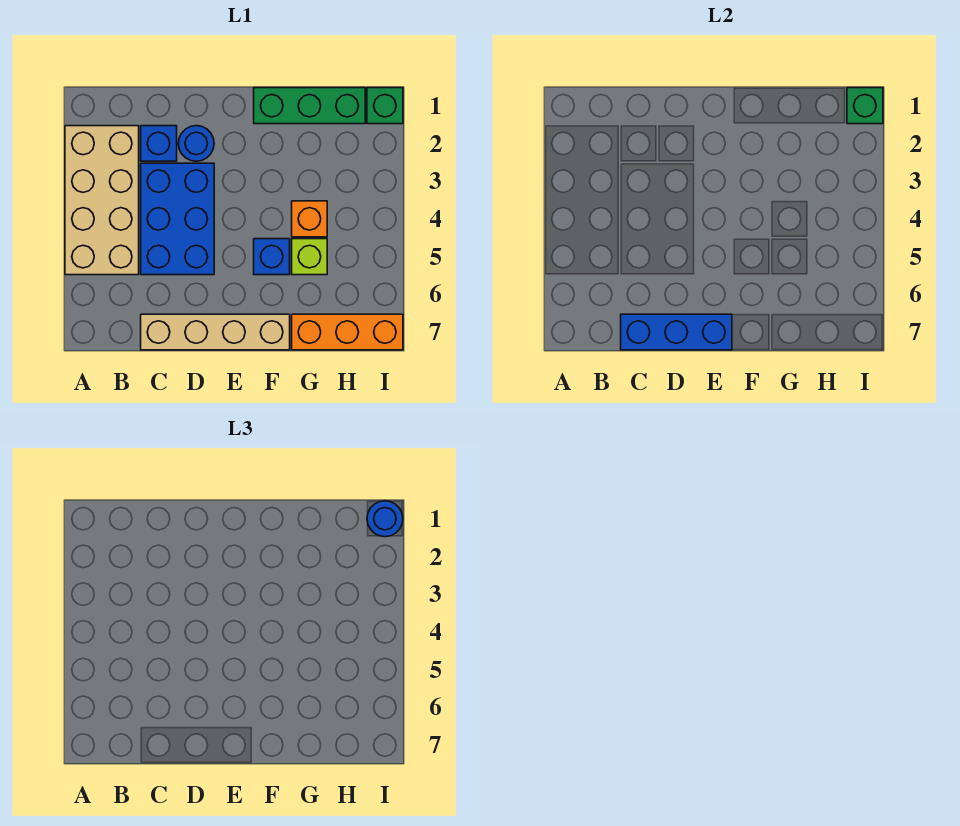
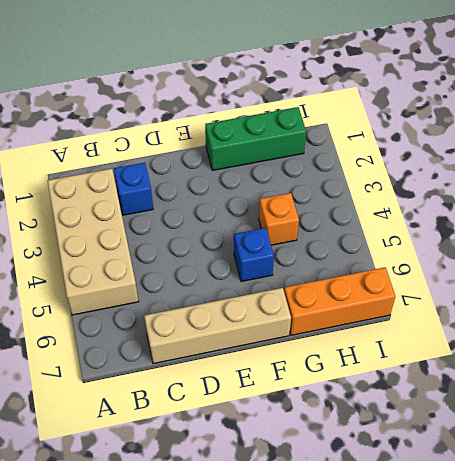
none -> blue brick C3:D5 level 1
none -> blue round brick D2 level 1
none -> lime brick G5 level 1

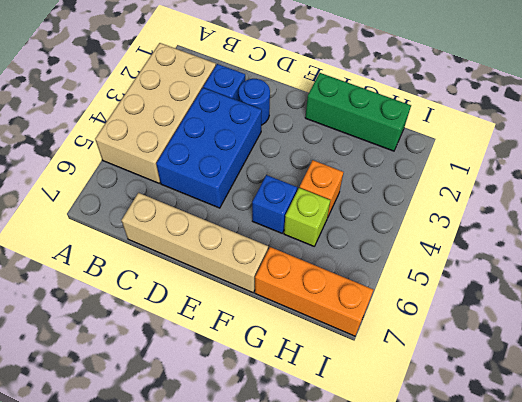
none -> green brick I1 level 1
none -> blue brick C7:E7 level 2
none -> green brick I1 level 2

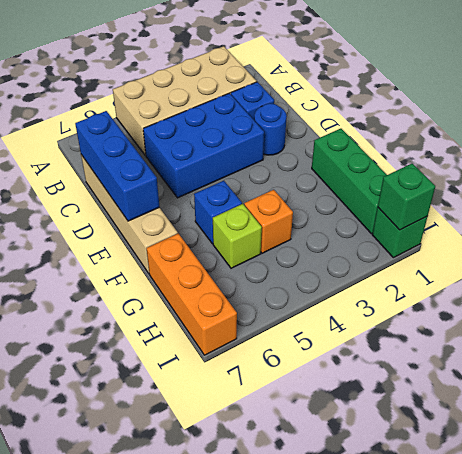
none -> blue round brick I1 level 3

